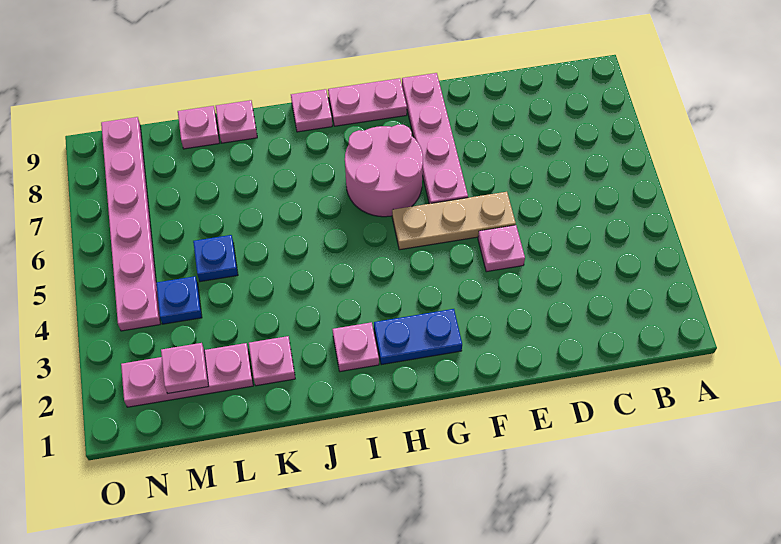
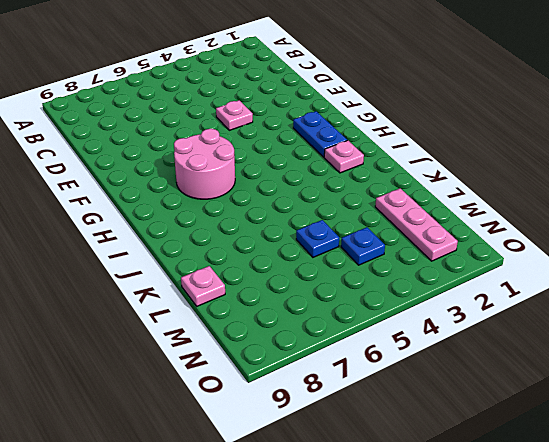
none -> tan plate E5:G5 level 1
none -> pink plate F6:F9 level 1
none -> pink plate G9:H9 level 1

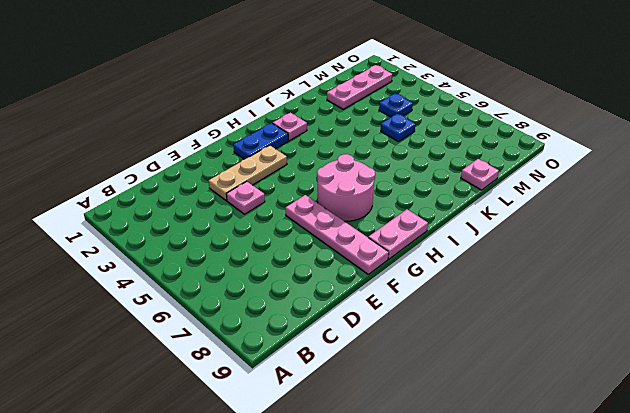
tan plate E3:G3 level 1 -> tan plate E5:G5 level 1
none -> pink plate I9 level 1
none -> pink plate K2 level 1
none -> pink plate K9 level 1

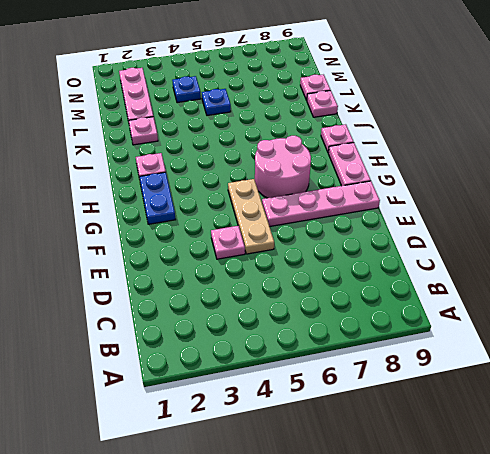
none -> pink plate N4:N9 level 1
none -> pink plate M2 level 2

